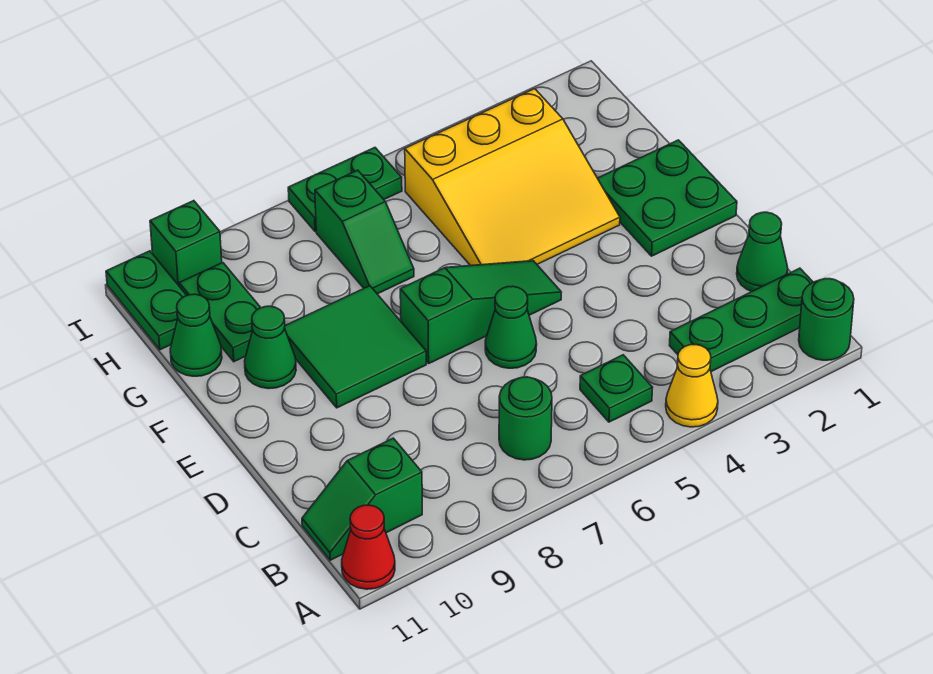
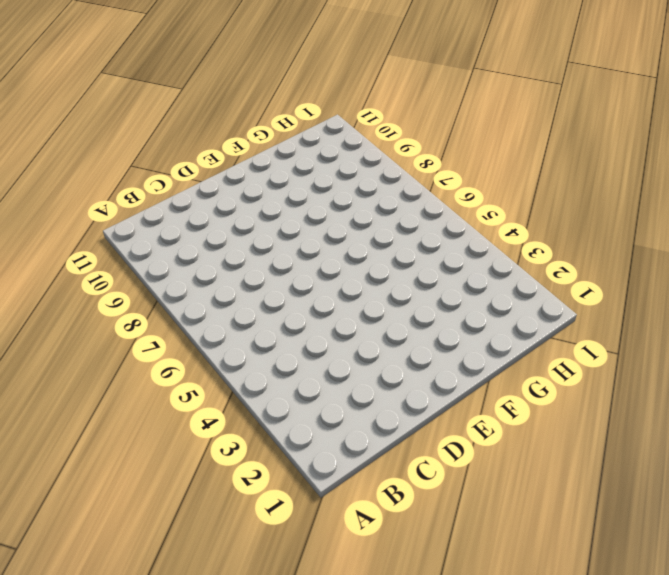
none -> green round brick A1 level 1
none -> yellow cone A4 level 1
none -> red cone A11 level 1

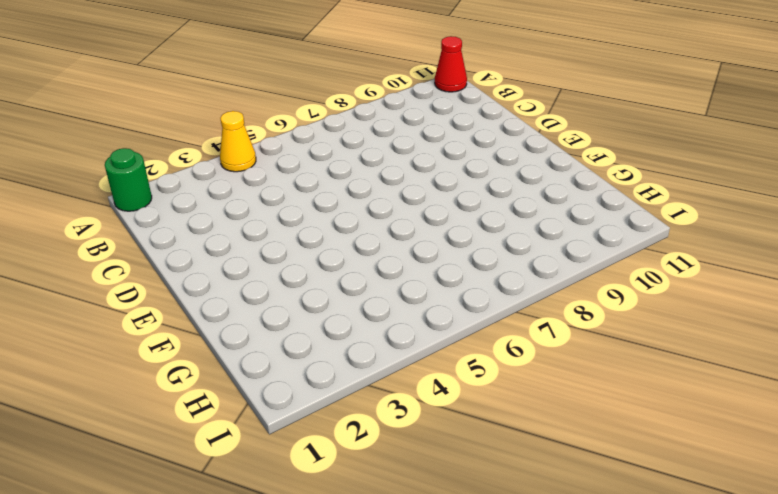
none -> green plate B1:B3 level 1
none -> green plate B5 level 1
none -> green round brick B7 level 1

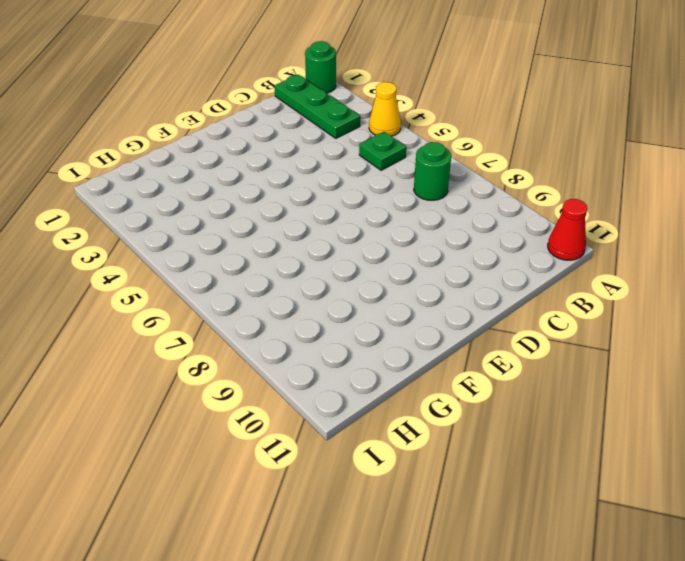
none -> green slope B10:B11 level 1 top 10
none -> green cone C1 level 1
none -> green cone D6 level 1

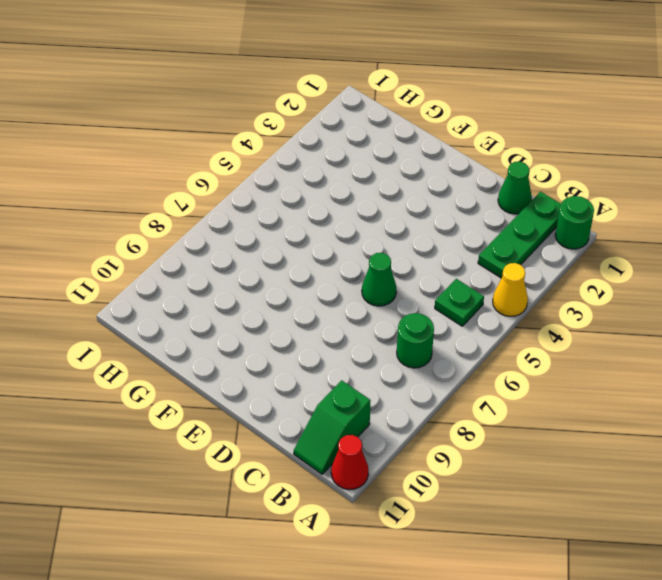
none -> green plate E1:F2 level 1
none -> green slope E5:E7 level 1 top 7
none -> green tile E8:F9 level 1

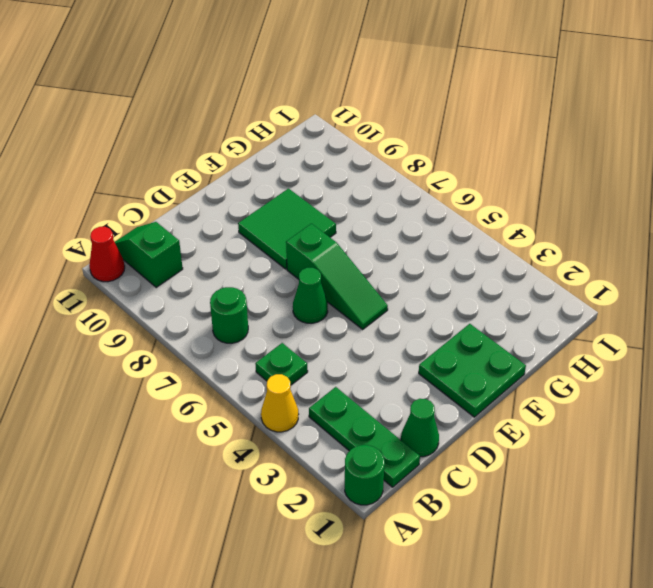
none -> yellow slope F3:H5 level 1 top H
none -> green cone F10 level 1
none -> green slope G7:H7 level 1 top H

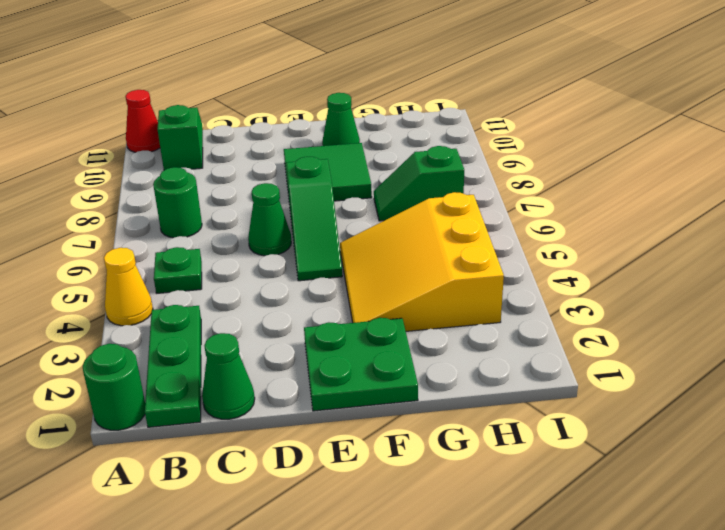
none -> green plate G10:H10 level 1
none -> green cone G11 level 1
none -> green plate H11:I11 level 1

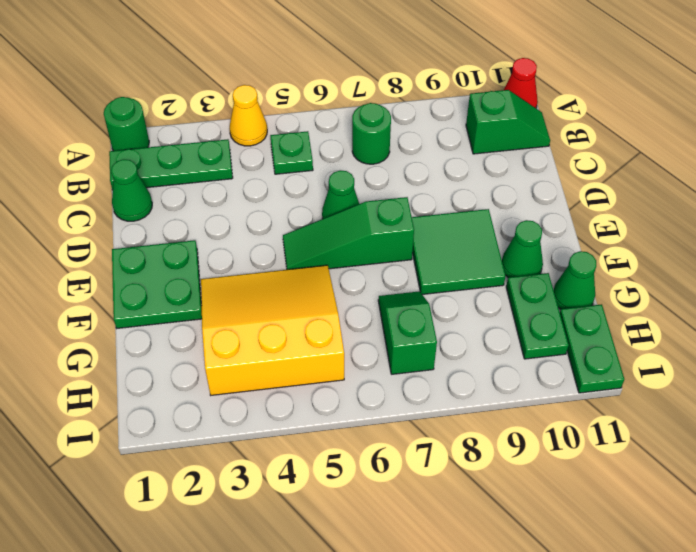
none -> green plate I6:I7 level 1
none -> green brick I10 level 1

